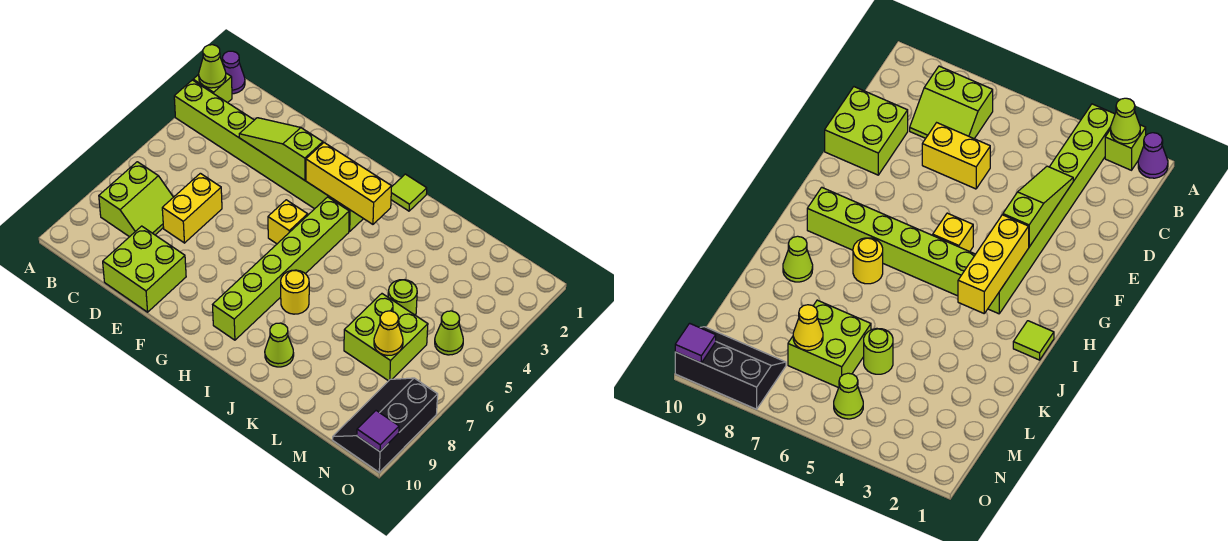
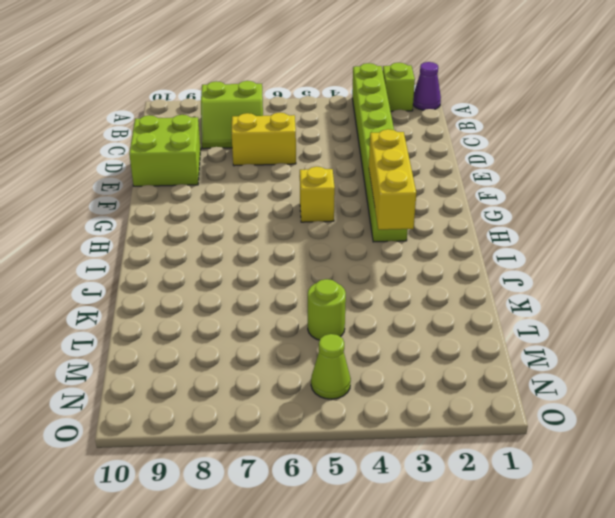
none -> lime brick H4:H9 level 1
none -> lime tile I1 level 1
none -> yellow round brick I7 level 1

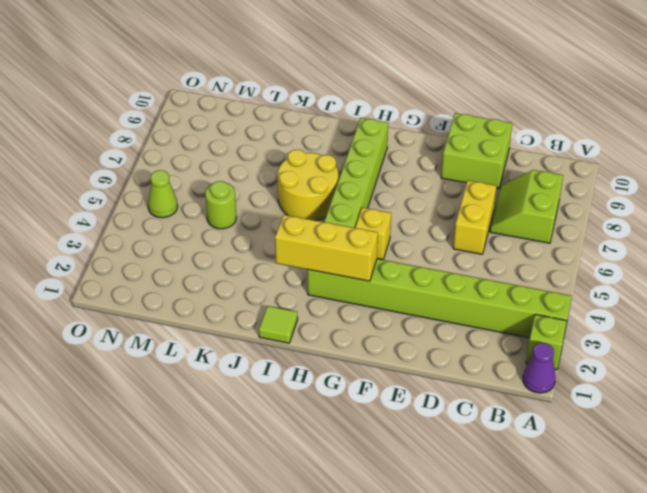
yellow round brick I6:J7 level 1 -> yellow round brick I7 level 1
none -> lime cone J9 level 1
none -> lime brick L6:M7 level 1
none -> black slope N8:O10 level 1 top O

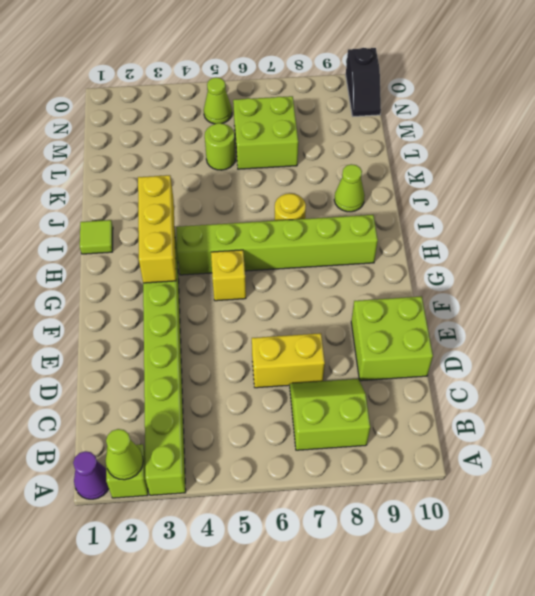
black slope N10:O10 level 1 top O -> black slope N8:O10 level 1 top O
none -> lime slope D3:F3 level 2 top F
none -> yellow cone M7 level 2
none -> purple tile O10 level 2

